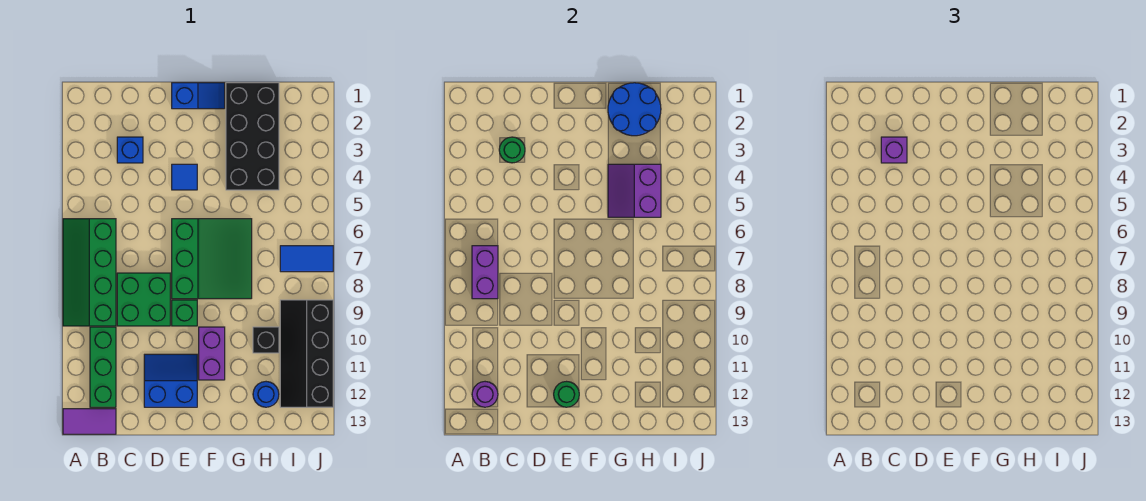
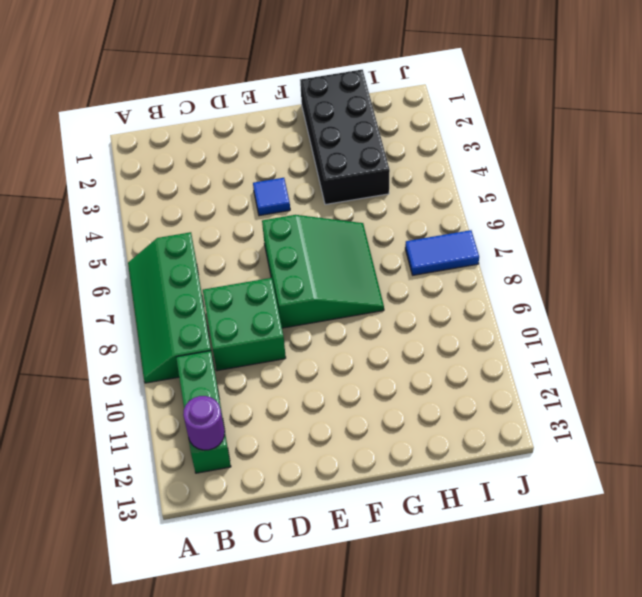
none -> purple tile A13:B13 level 1
none -> blue brick C3 level 1
none -> blue slope D11:E12 level 1 top 12

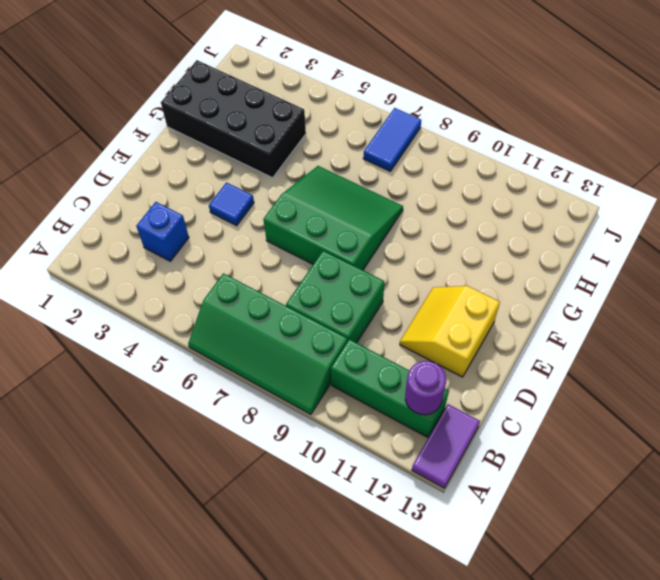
yellow slope D11:E12 level 1 top 12 -> blue slope D11:E12 level 1 top 12
none -> blue slope E1:F1 level 1 top E
none -> green brick E9 level 1
none -> purple brick F10:F11 level 1

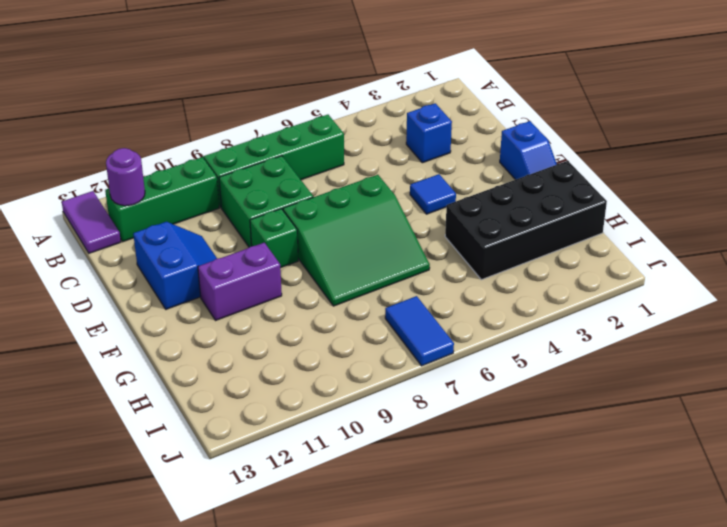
none -> black brick H10 level 1
none -> blue round brick H12 level 1
none -> black slope I9:J12 level 1 top J

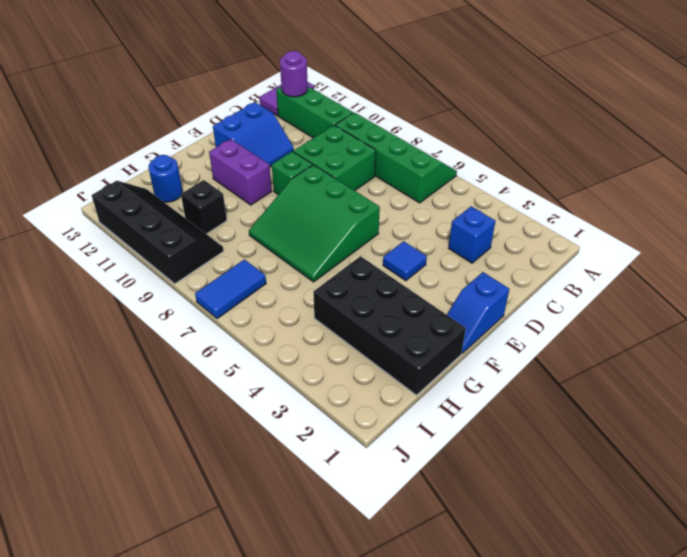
none -> purple brick B7:B8 level 2
none -> green round brick C3 level 2
none -> green round brick E12 level 2

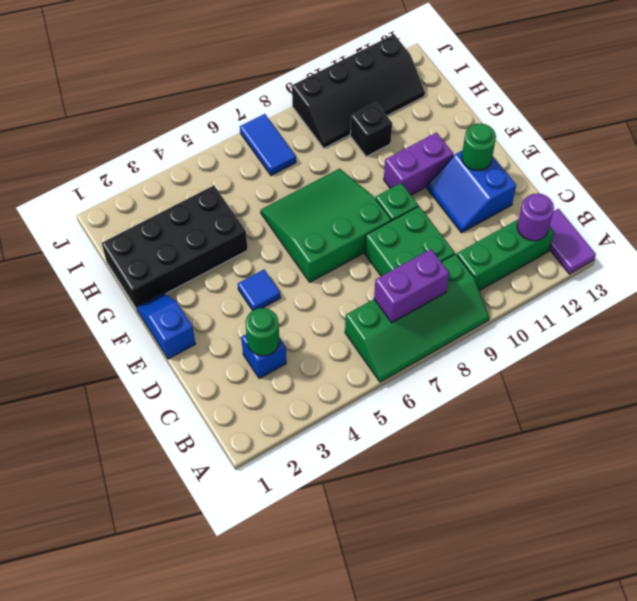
none -> blue round brick H12 level 1
none -> blue round brick G1:H2 level 2
none -> purple slope G4:H5 level 2 top H

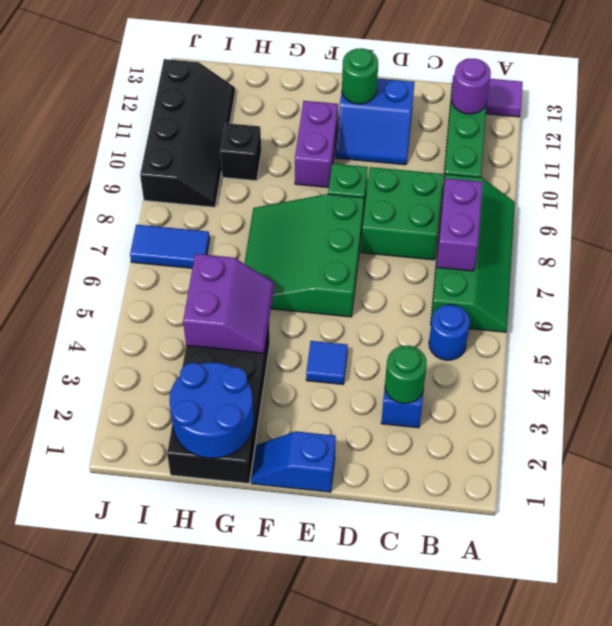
blue round brick B5 level 1 -> blue round brick H12 level 1
none -> purple brick C3 level 3

